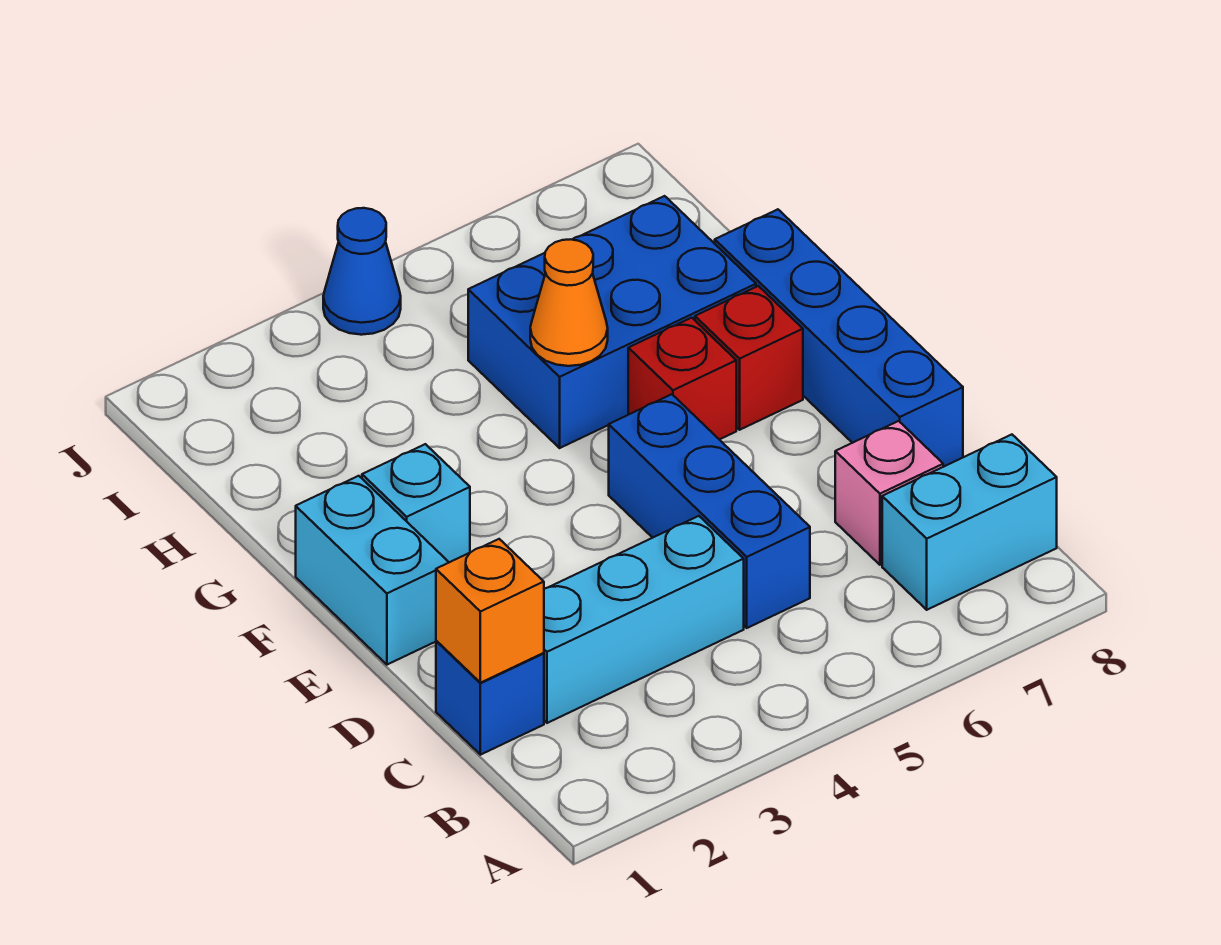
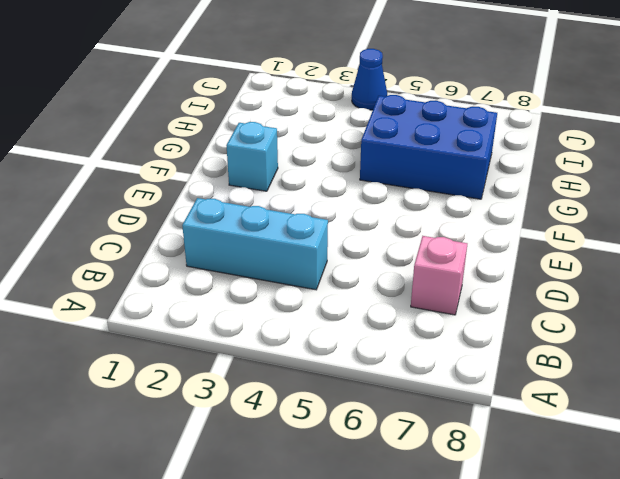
none -> cyan brick B7:B8 level 1
none -> blue brick C1 level 1
none -> blue brick C5:E5 level 1

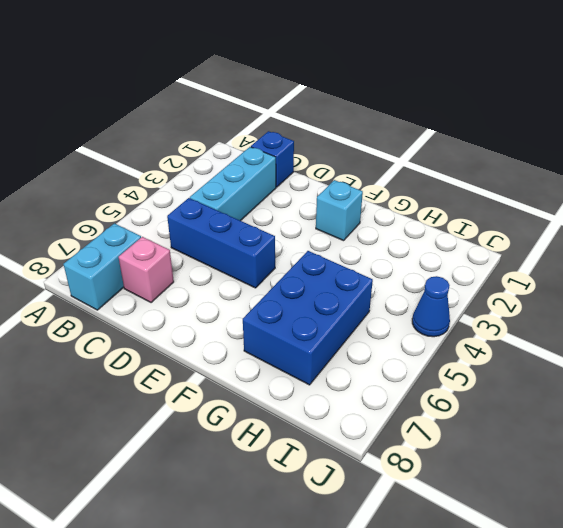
none -> blue brick D8:G8 level 1
none -> cyan brick E1:F1 level 1
none -> red brick F6 level 1

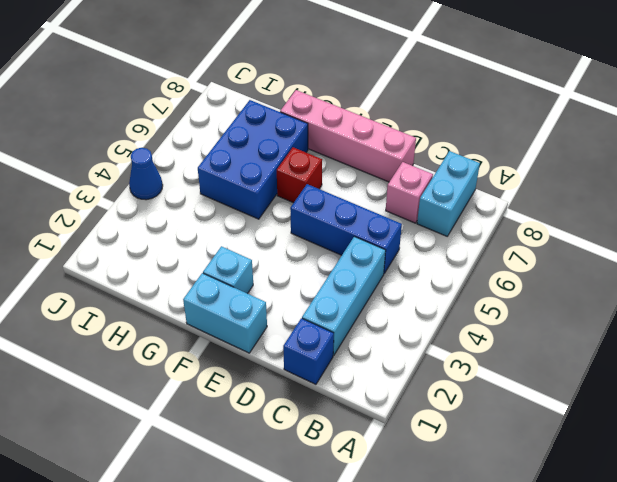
pink brick D8:G8 level 1 -> blue brick D8:G8 level 1
none -> red brick F7 level 1
none -> orange brick C1 level 2
none -> orange cone G5 level 2

